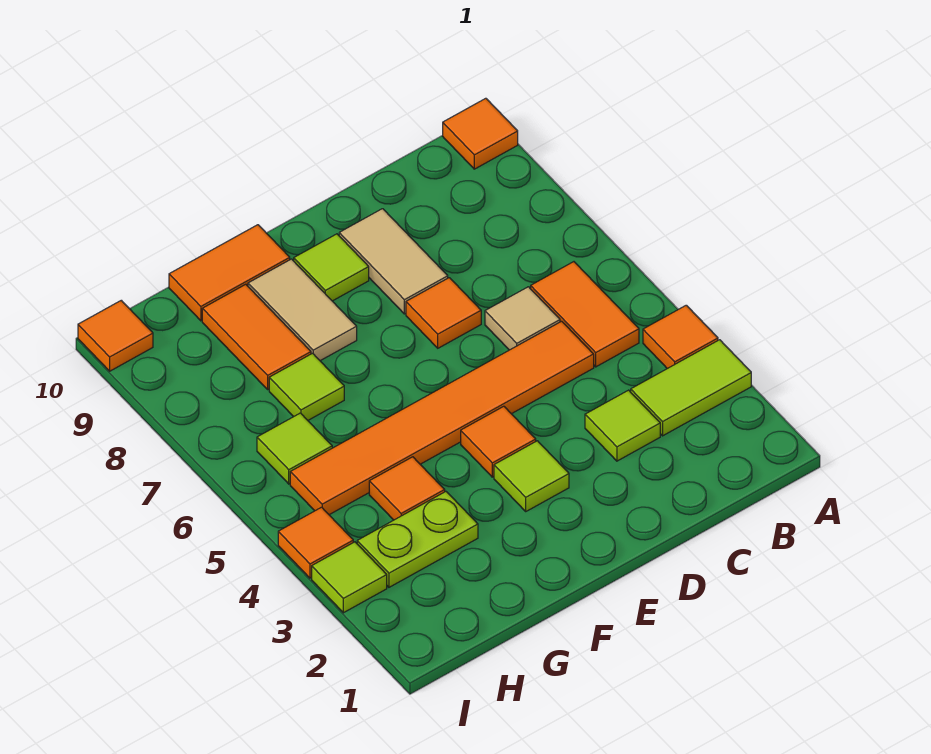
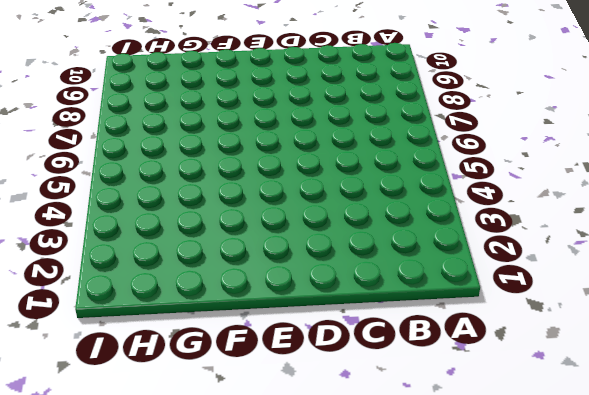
none -> lime tile A3:B3 level 1
none -> orange tile A4 level 1
none -> orange tile A10 level 1

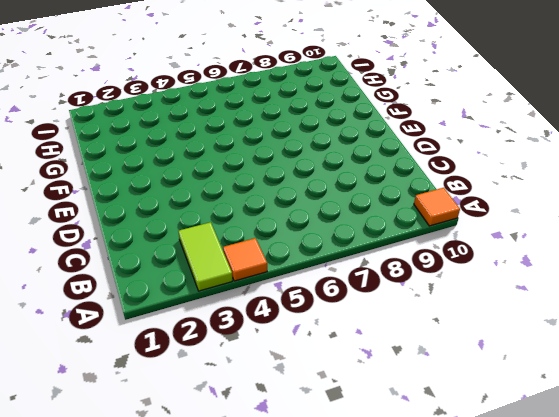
none -> orange tile B5:B6 level 1
none -> lime tile C3 level 1
none -> orange tile C5:H5 level 1

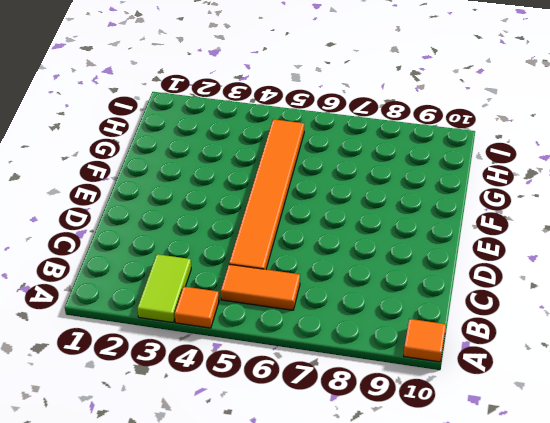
none -> lime tile C3 level 1
none -> tan tile C6 level 1
none -> orange tile D7 level 1

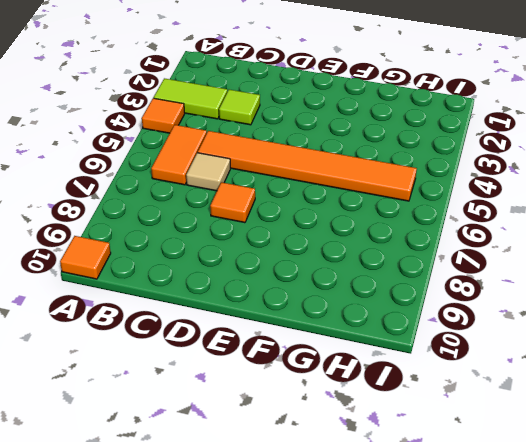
none -> tan tile D8:D9 level 1
none -> lime tile E3 level 1
none -> orange tile E4 level 1

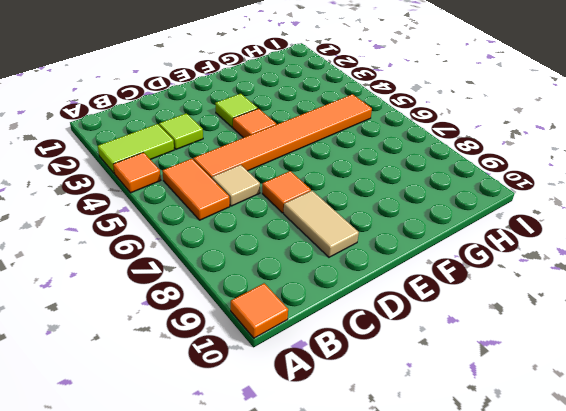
none -> lime tile E9 level 1
none -> tan tile F8:F9 level 1
none -> orange tile F10:G10 level 1

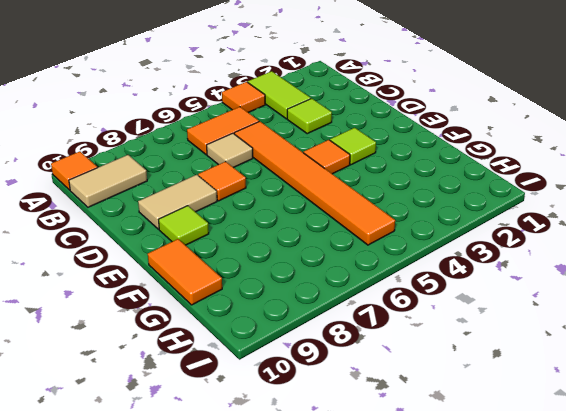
tan tile B9:B10 level 1 -> tan tile F8:F9 level 1
none -> lime plate G3:H3 level 1
none -> orange tile G4 level 1
none -> lime tile G7 level 1

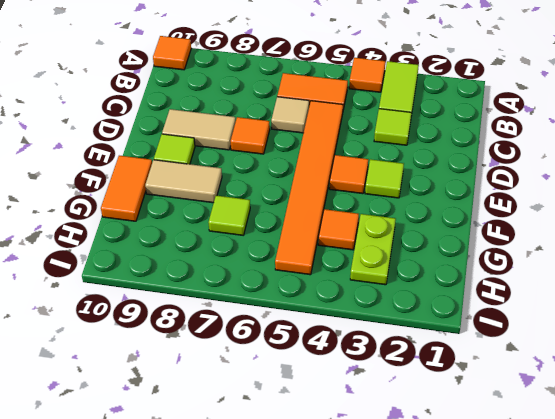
none -> orange tile G8:G9 level 1
none -> lime tile H6 level 1
none -> lime tile I3 level 1

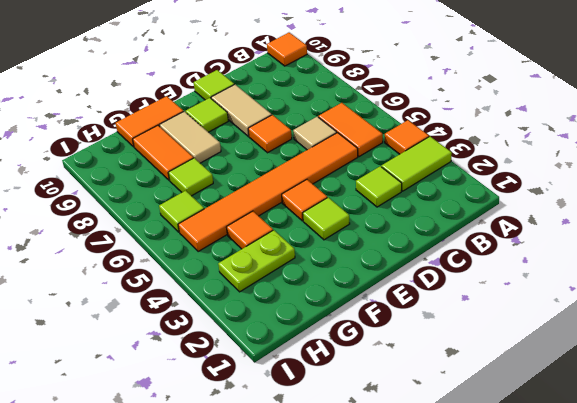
lime tile D10 level 1 -> lime tile I3 level 1
none -> orange tile I4 level 1
none -> orange tile I10 level 1

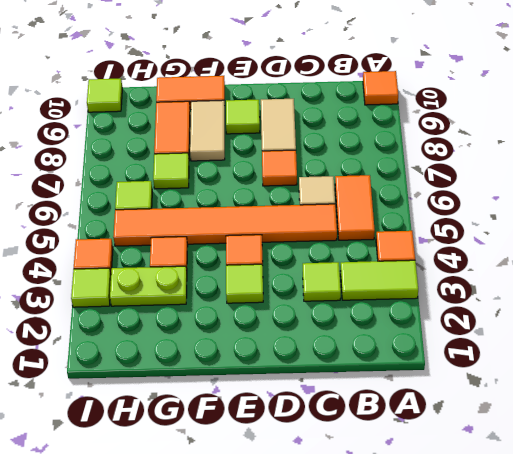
lime tile I10 level 1 -> orange tile I10 level 1

